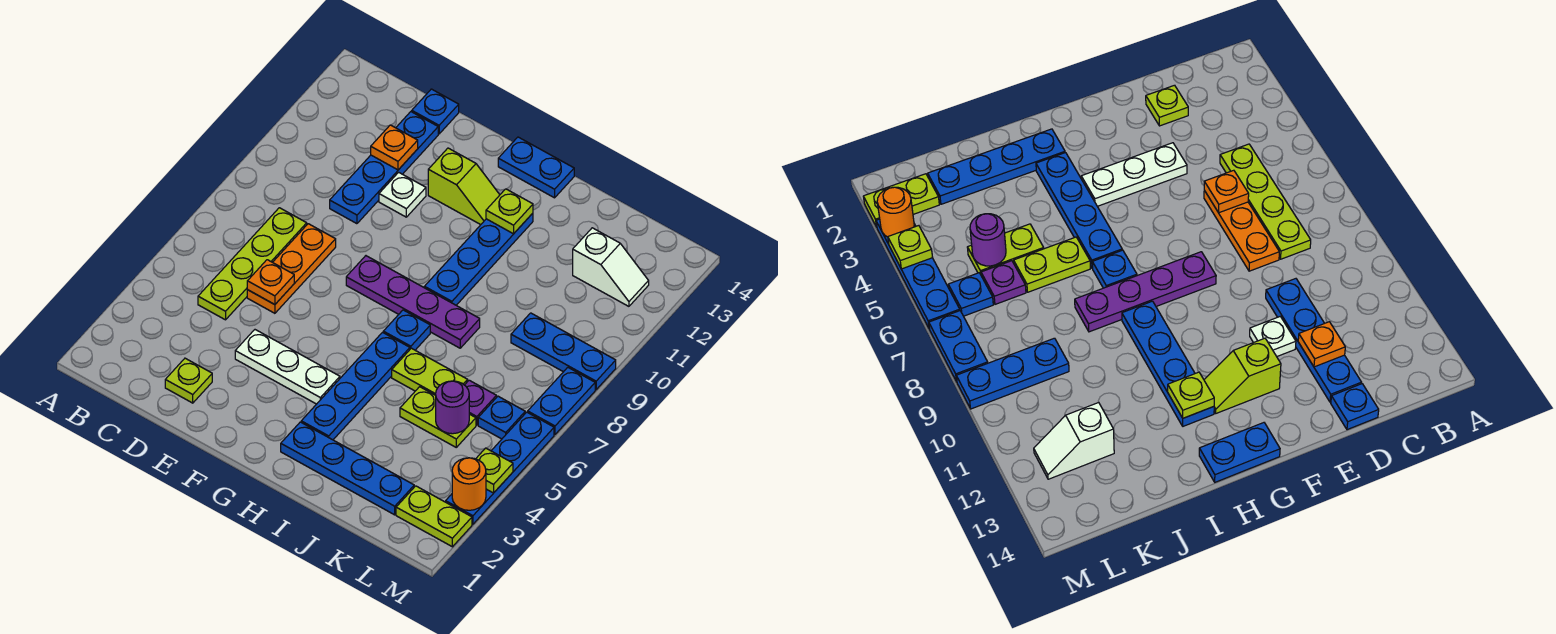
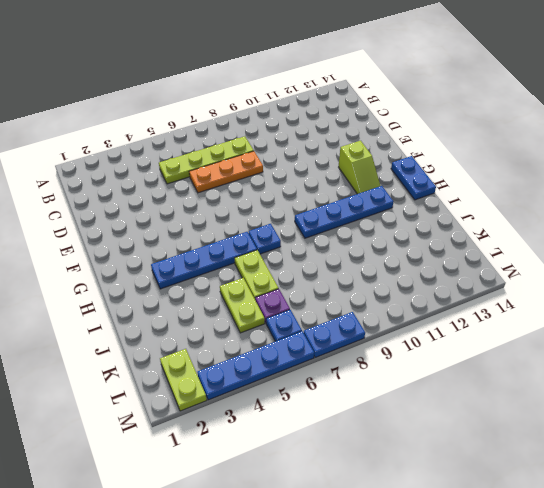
none -> lime plate D2 level 1
none -> blue plate D10:D13 level 1
none -> blue plate D14 level 1

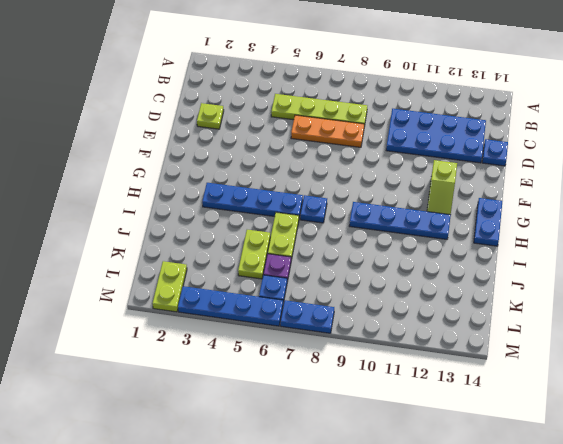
blue plate C10:D13 level 1 -> blue plate D10:D13 level 1
none -> white plate E4:G4 level 1
none -> white plate E11 level 1
none -> purple plate F8:I8 level 1

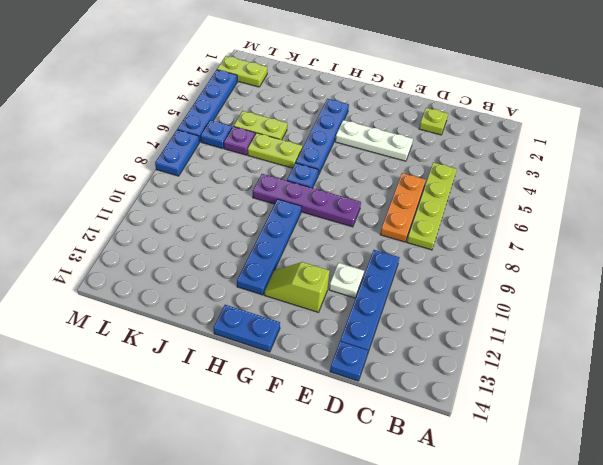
none -> blue plate H2:K2 level 1
none -> blue plate K9:M9 level 1
none -> white slope K12:L12 level 1 top K

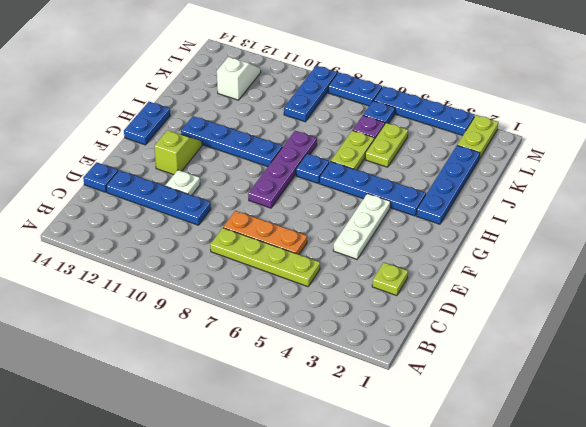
none -> orange plate D6 level 2
none -> orange plate D12 level 2
none -> lime plate H12 level 2

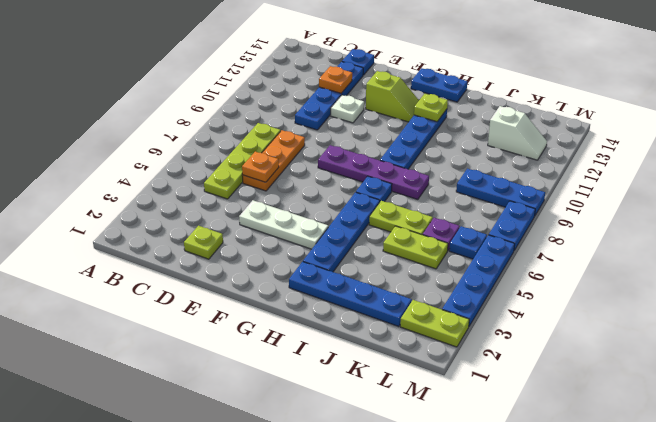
none -> purple round brick K5 level 2
none -> orange round brick M3 level 2
none -> lime plate M4 level 2

